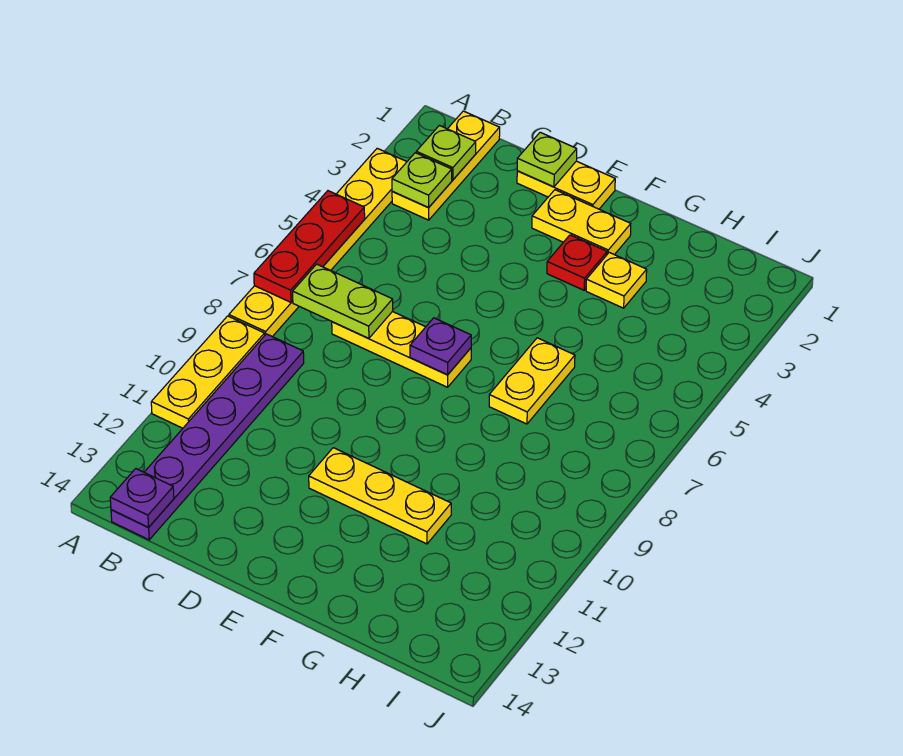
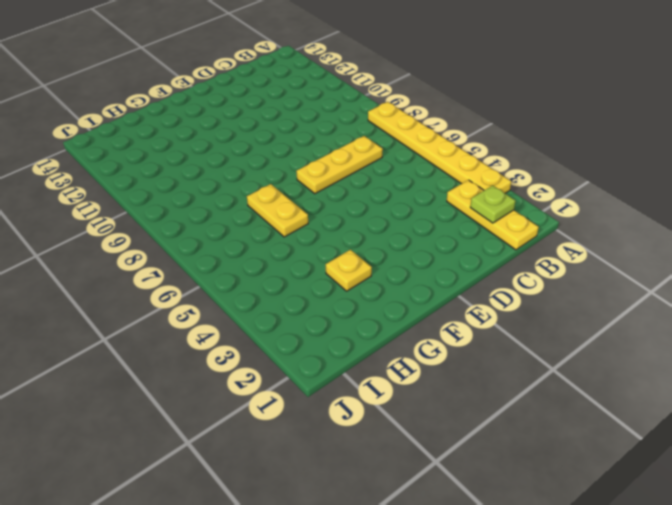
none -> yellow plate A9:A11 level 1
none -> purple plate B9:B14 level 1
none -> yellow plate D1:E1 level 1

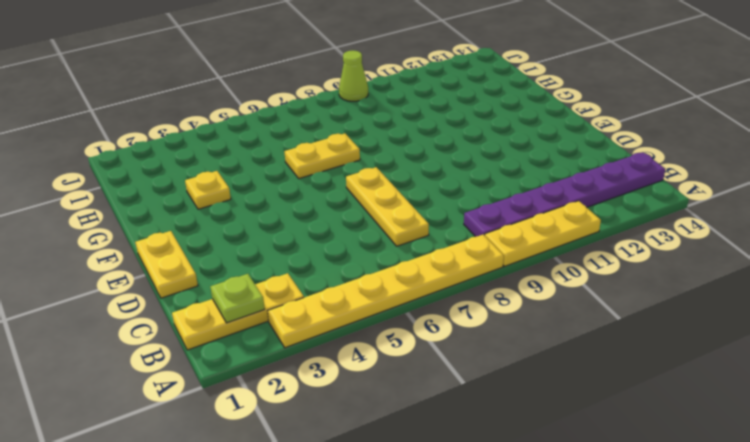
lime cone J9 level 1 -> none
none -> yellow plate E2:F2 level 1
none -> yellow plate E11:G11 level 1
none -> red plate F3 level 1

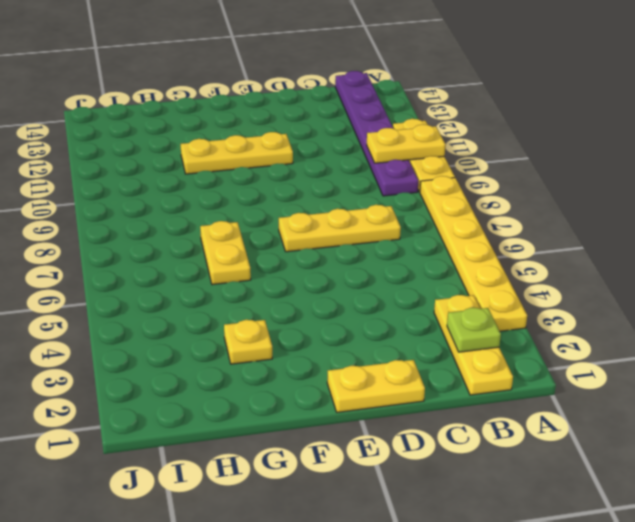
yellow plate A10:B10 level 2 -> yellow plate E2:F2 level 1
none -> red plate F3 level 1
none -> red plate A5:A7 level 2
none -> lime plate B3 level 2

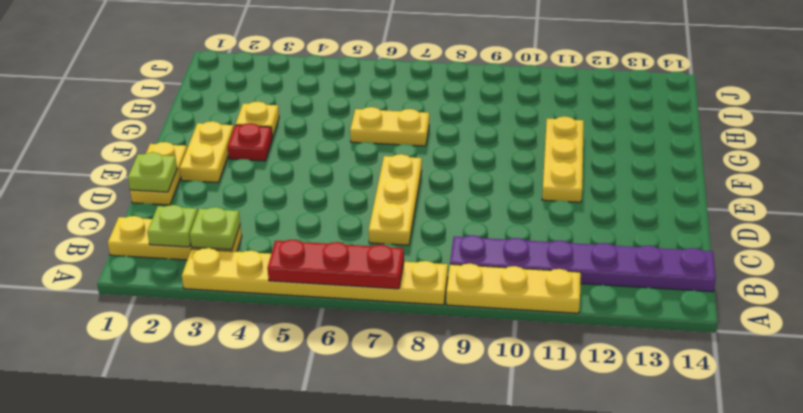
none -> lime plate B7:C7 level 2
none -> purple plate B14 level 2
none -> purple plate E7 level 2

